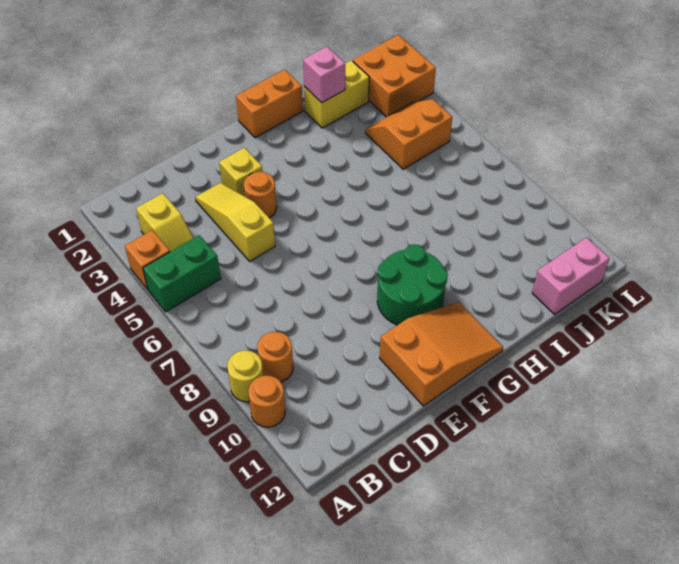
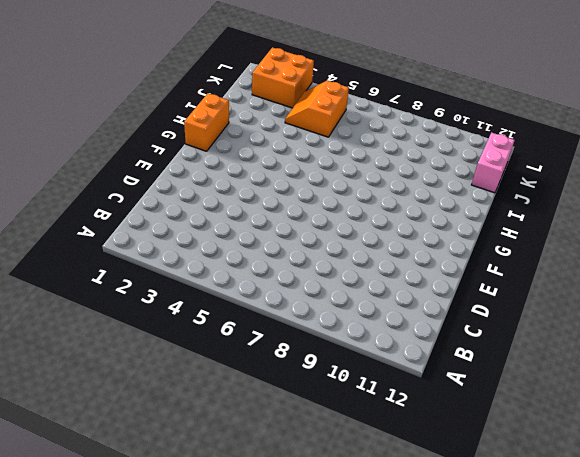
none -> orange brick A4 level 1
none -> green brick A5:B5 level 1
none -> yellow round brick A9 level 1

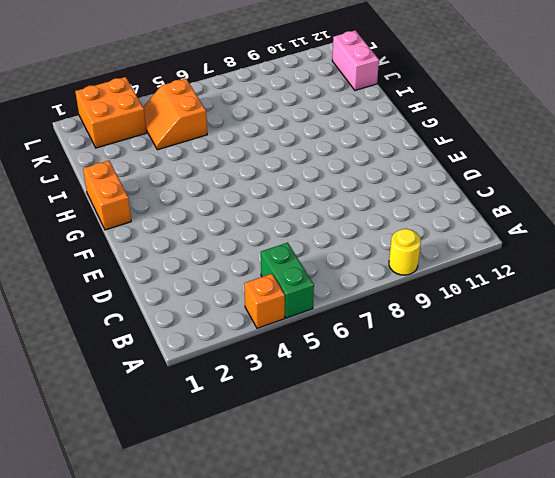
none -> orange round brick A10 level 1
none -> yellow slope B3:B4 level 1 top 3
none -> orange round brick B9 level 1

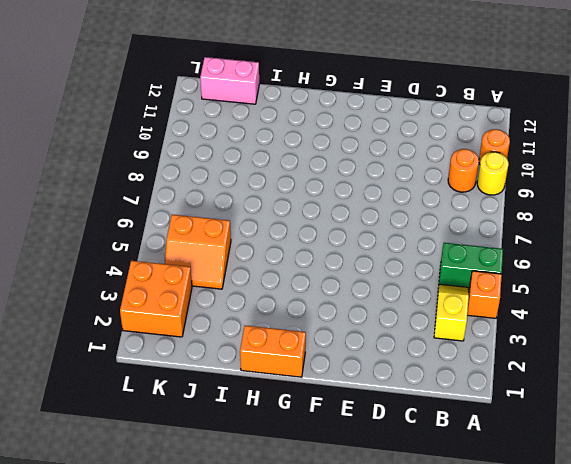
none -> yellow slope D3:D5 level 1 top 5
none -> yellow brick E3 level 1
none -> orange round brick E4 level 1

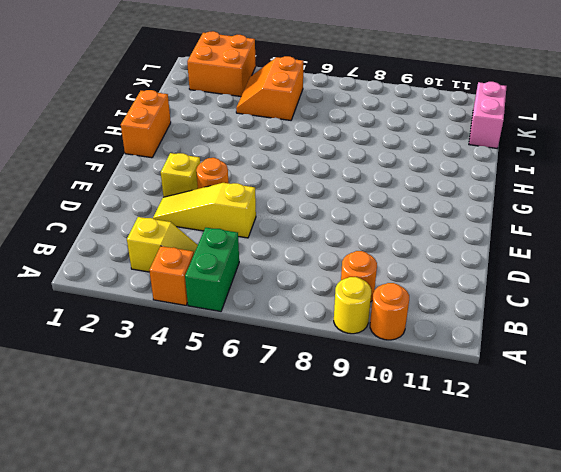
none -> orange slope E11:G12 level 1 top E
none -> green round brick F9:G10 level 1
none -> yellow brick I2:J2 level 1

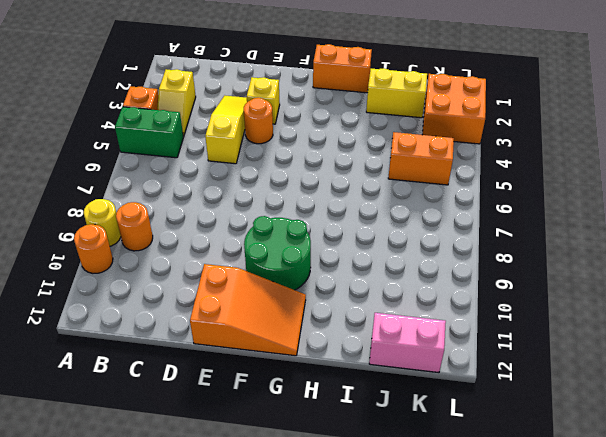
none -> pink brick I2 level 2

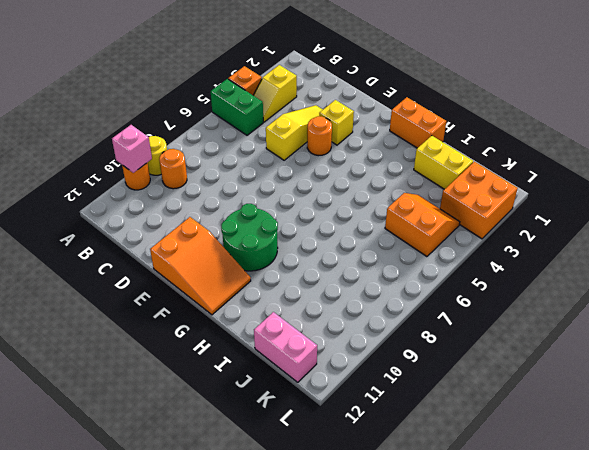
pink brick A10 level 2 -> pink brick I2 level 2

